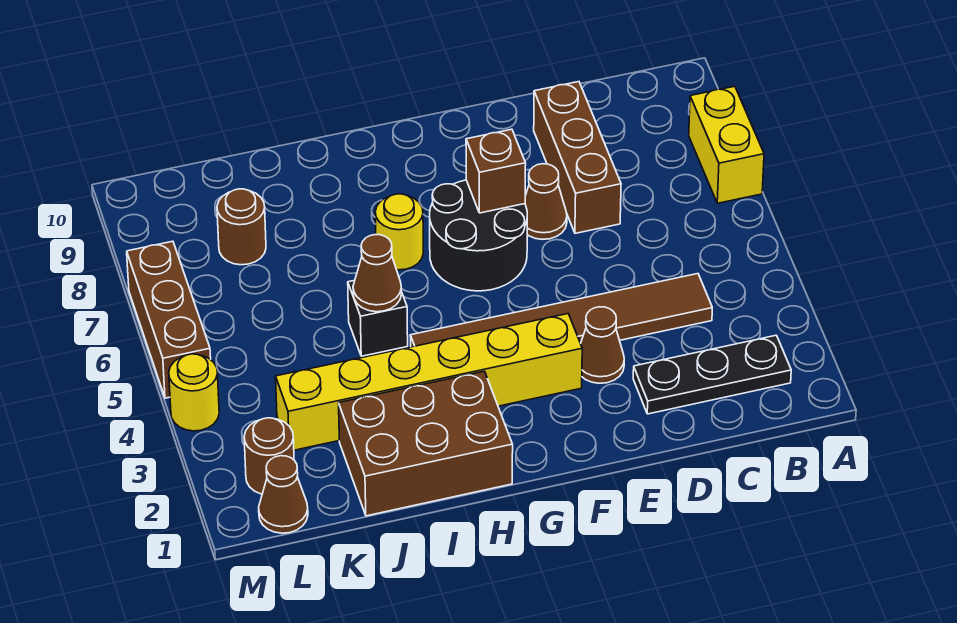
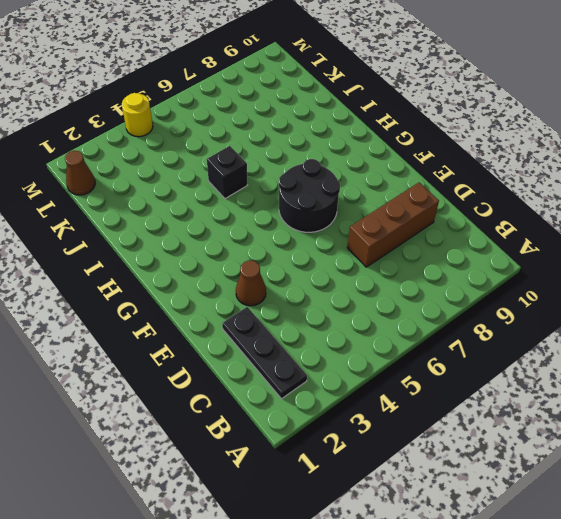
none -> yellow brick A7:A8 level 1
none -> brown tile C4:H4 level 1
none -> brown cone E7 level 1

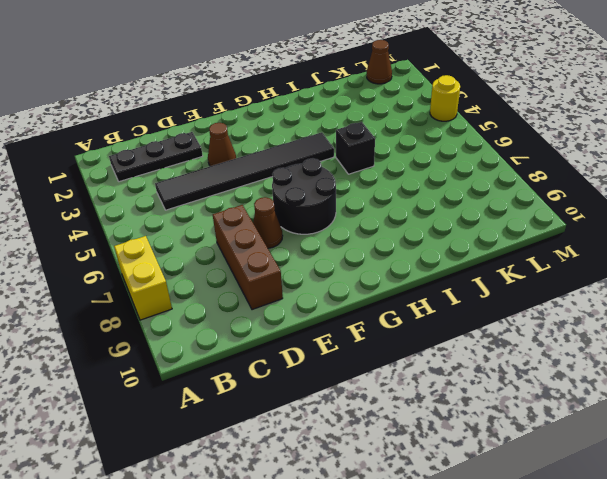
black tile C4:H4 level 1 -> brown tile C4:H4 level 1
none -> yellow brick F3:K3 level 1
none -> brown brick H1:J2 level 1
none -> yellow round brick H7 level 1

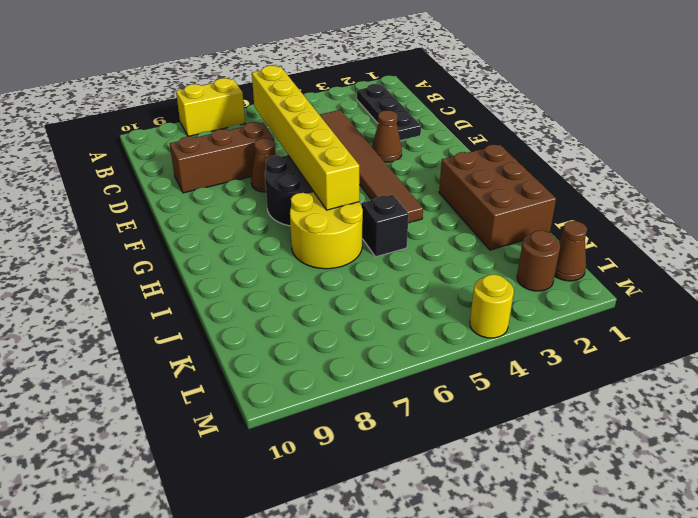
yellow brick C6:H6 level 2 -> yellow brick F3:K3 level 1
yellow round brick H6:I7 level 1 -> yellow round brick H7 level 1
none -> brown round brick K8 level 1
none -> brown brick M5:M7 level 1
none -> brown brick F7 level 2

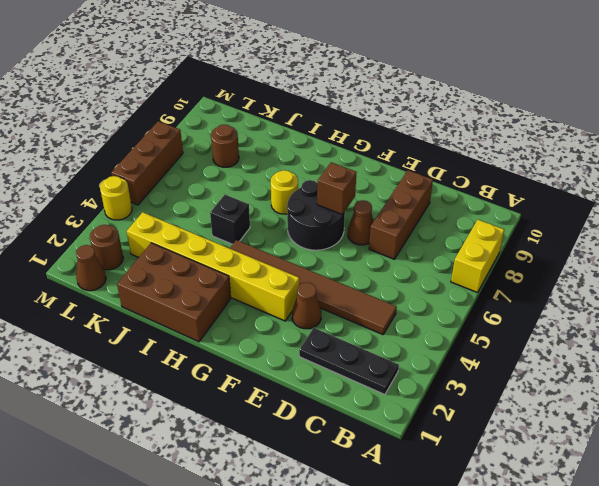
none -> brown cone I5 level 2

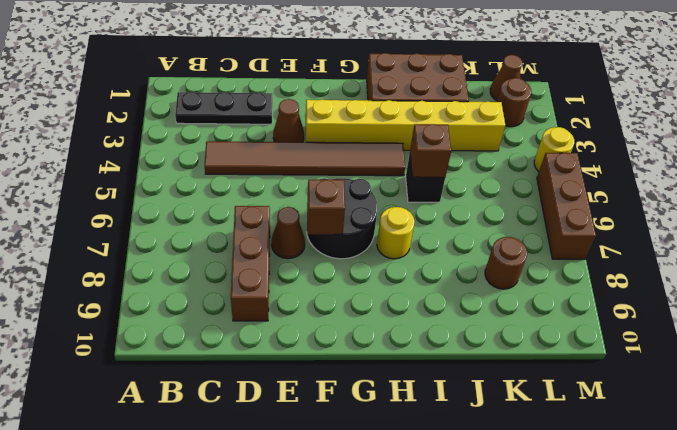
brown brick I5 level 2 -> brown cone I5 level 2
none -> yellow brick A7:A8 level 1

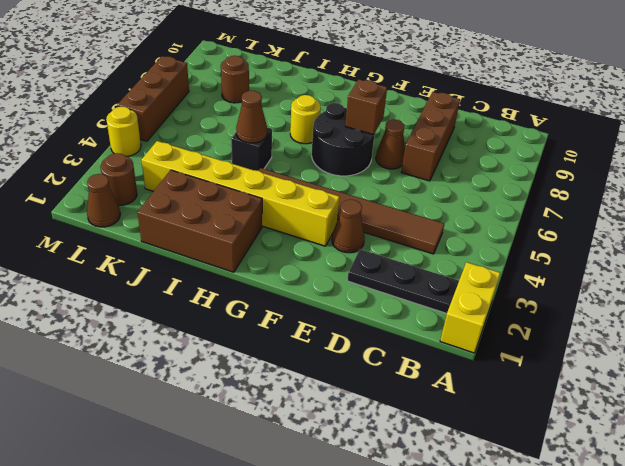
yellow brick A1:A2 level 1 -> yellow brick A7:A8 level 1

